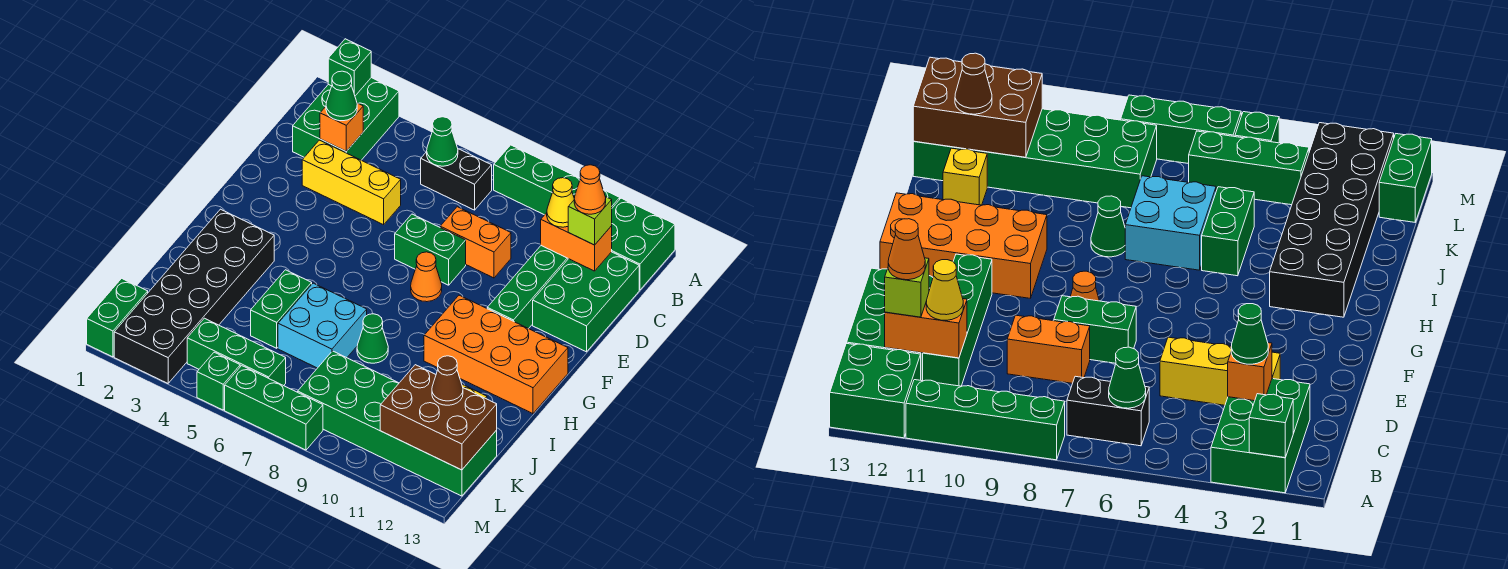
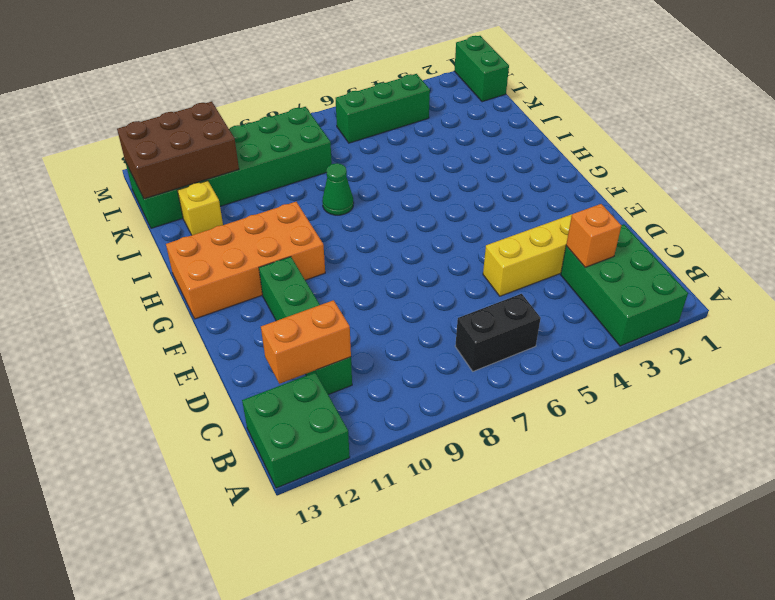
none -> green brick A8:A11 level 1
none -> green brick C12:E13 level 1
none -> orange brick D8:D9 level 1
none -> green brick E7:E8 level 1

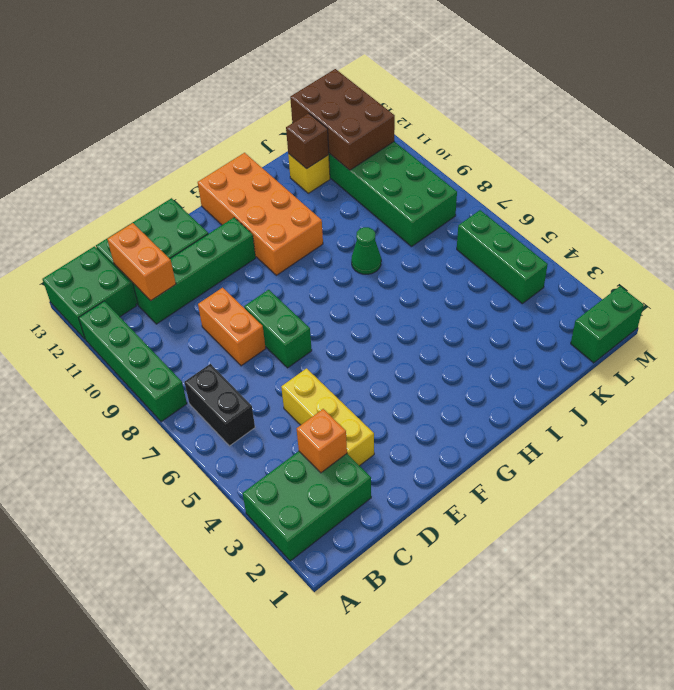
brown brick J12 level 2 -> none
none -> orange cone F8 level 1
none -> black brick H2:M3 level 1
none -> green brick I5:J5 level 1
none -> cyan brick I6:J7 level 1

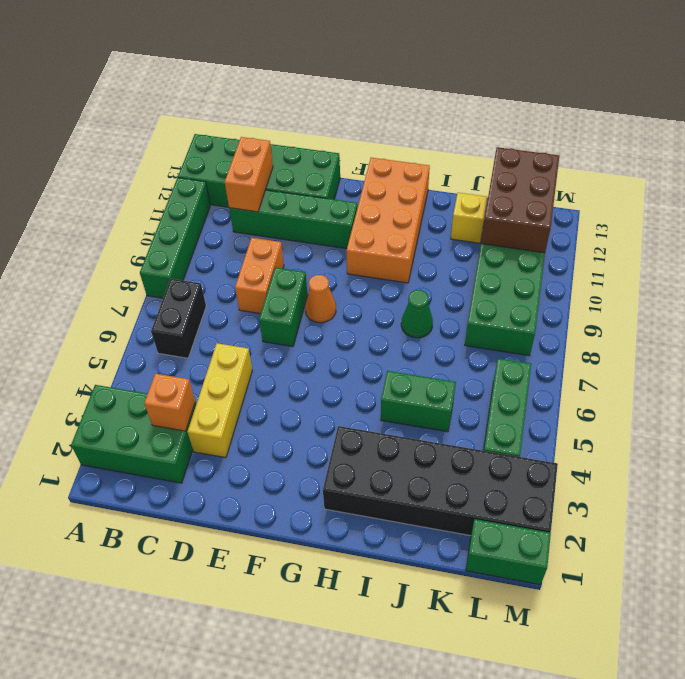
none -> cyan brick I6:J7 level 1
none -> green brick M5 level 1
none -> green brick M6:M8 level 1
none -> green brick A2 level 2

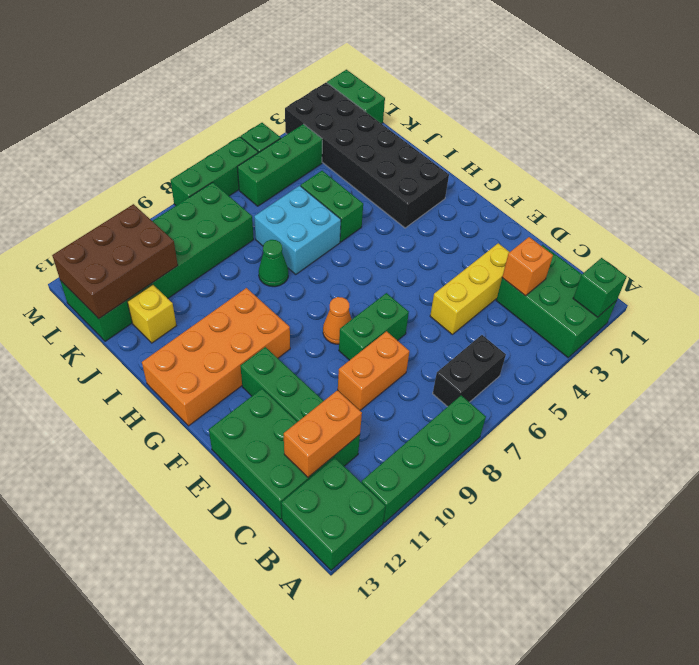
none -> green cone B6 level 2
none -> green cone C3 level 3
none -> yellow cone C11 level 3
none -> lime brick C12 level 3

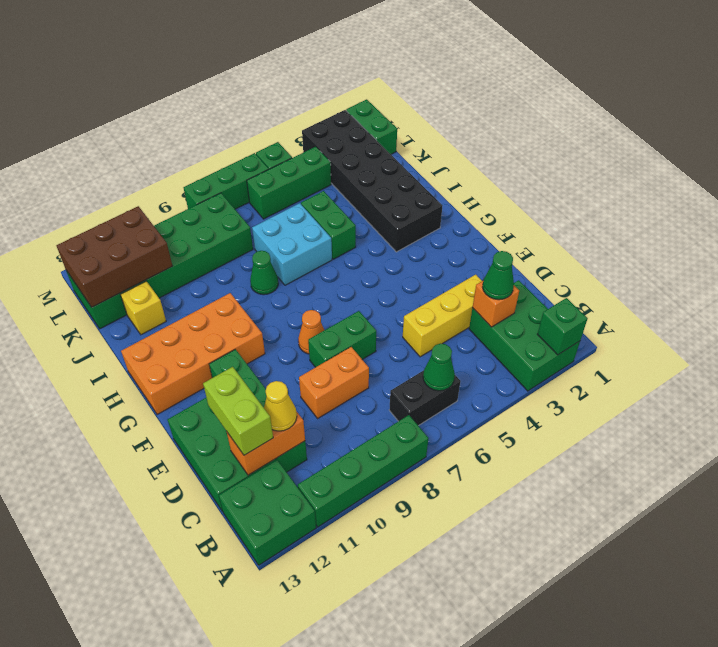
lime brick C12:D12 level 3 -> lime brick C12 level 3
none -> brown cone K12 level 3
none -> orange cone C12 level 4

